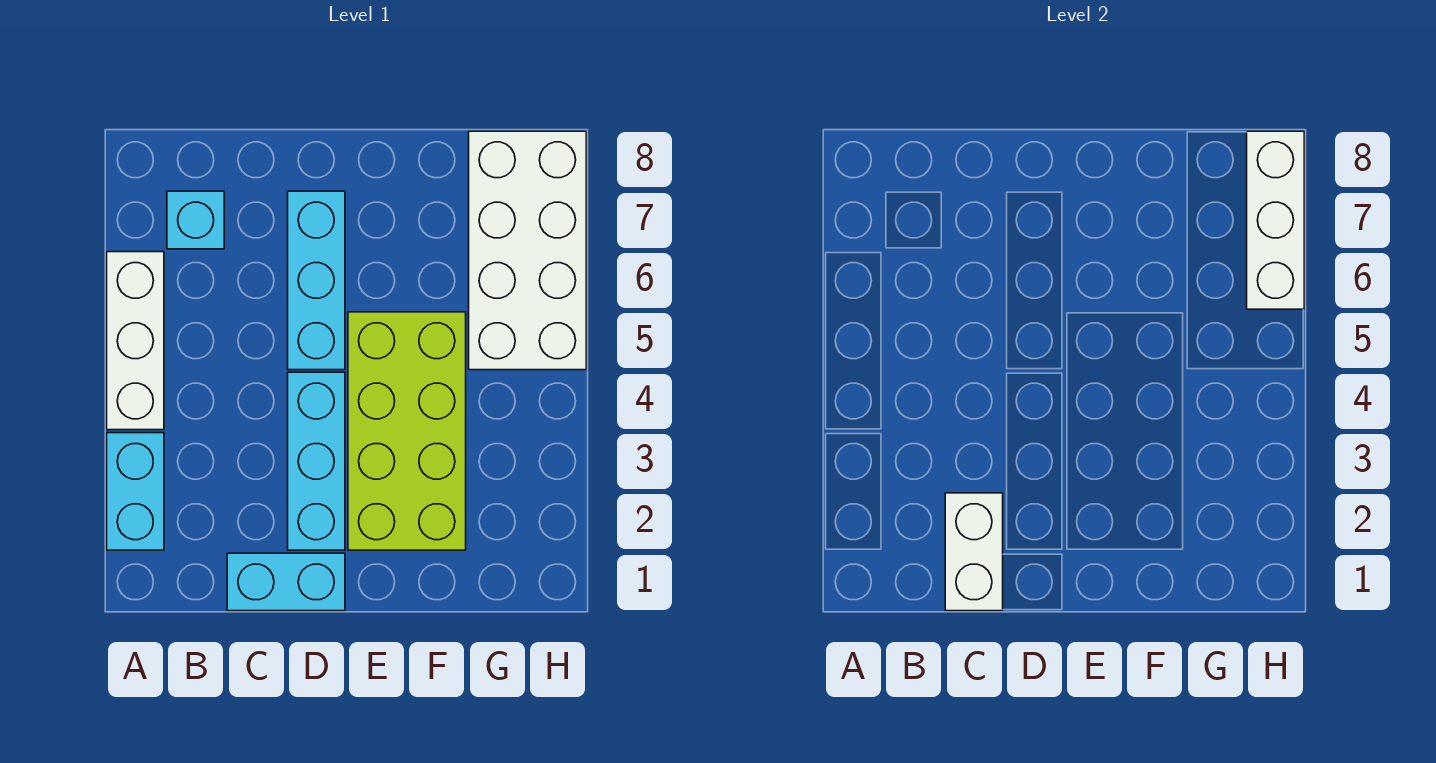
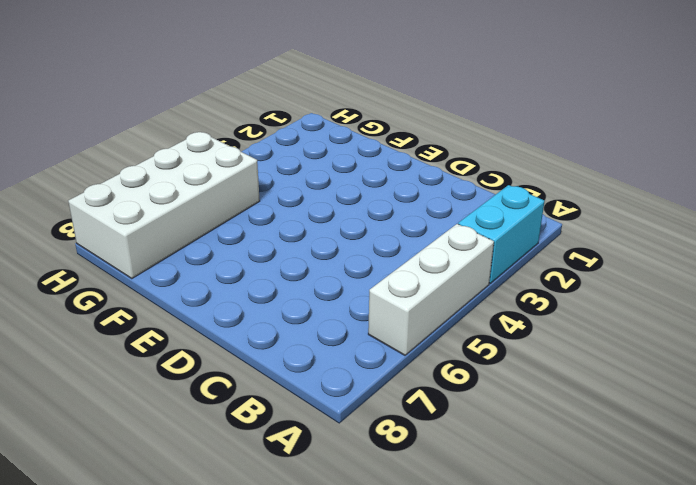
none -> cyan brick B7 level 1
none -> cyan brick C1:D1 level 1

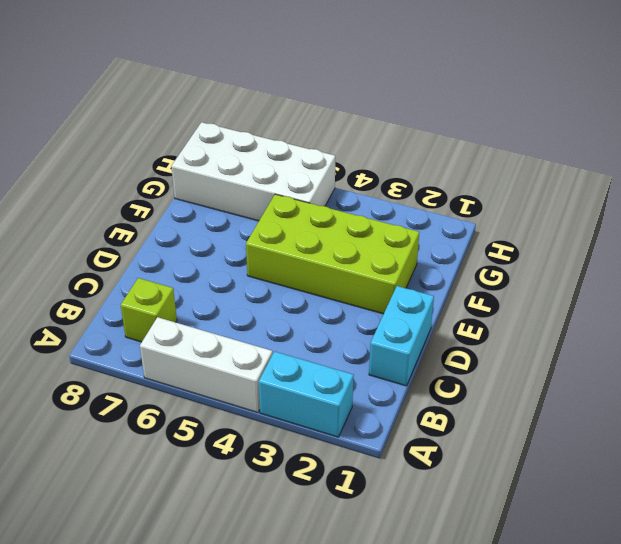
lime brick B7 level 1 -> cyan brick B7 level 1
none -> cyan brick D2:D4 level 1
none -> cyan brick D5:D7 level 1

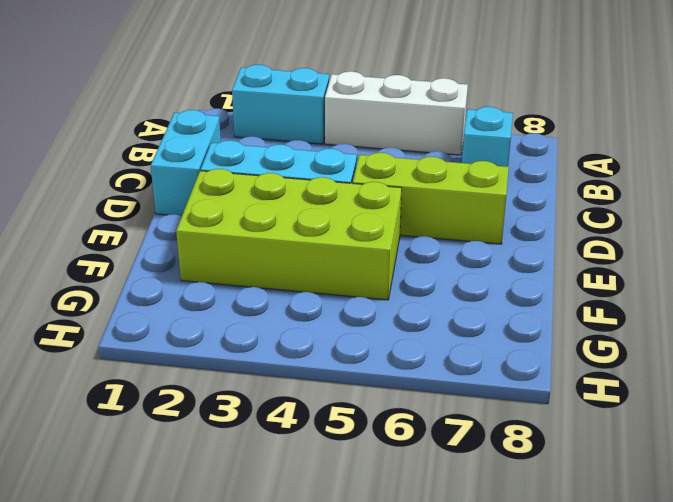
lime brick D5:D7 level 1 -> cyan brick D5:D7 level 1
none -> white brick G5:H8 level 1
none -> white brick C1:C2 level 2

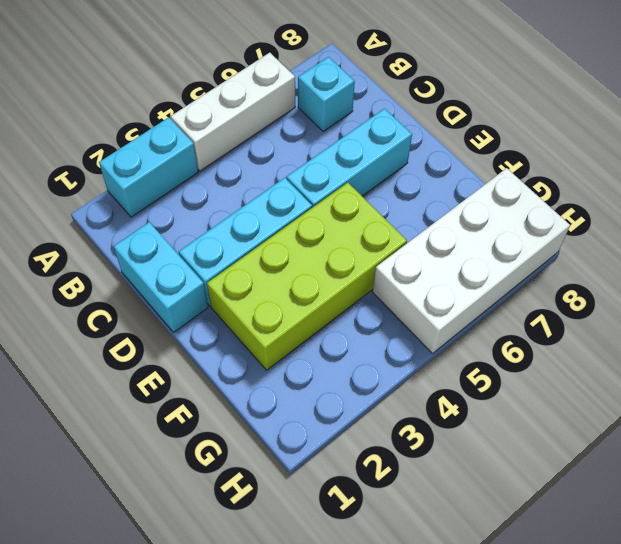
none -> white brick C1:C2 level 2
none -> white brick H6:H8 level 2

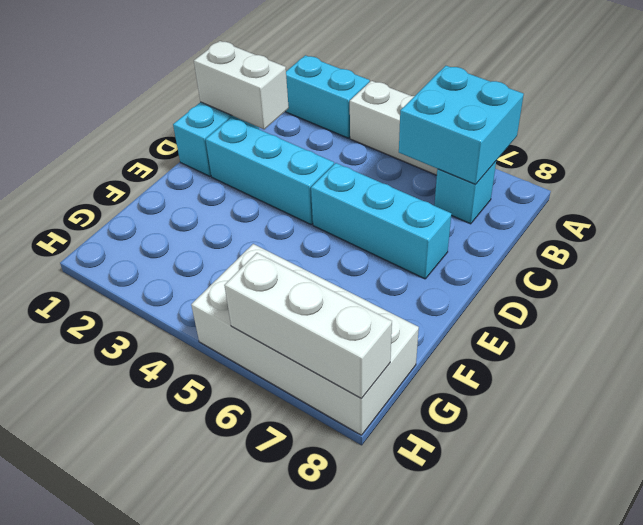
cyan brick A6:B7 level 2 -> none
none -> lime brick E2:F5 level 1

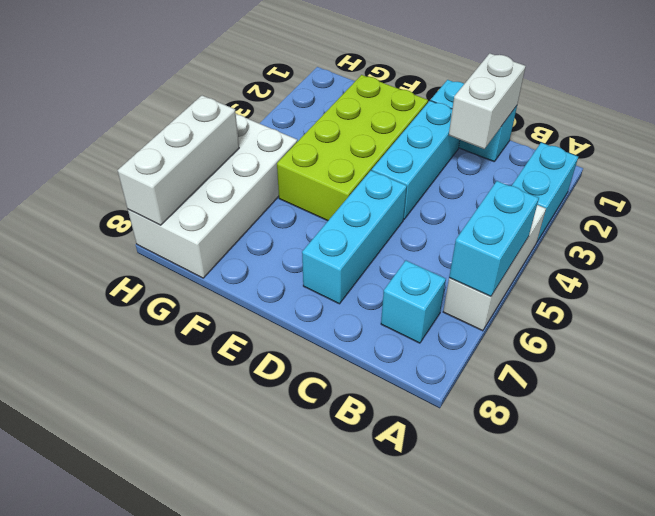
cyan brick A5:A6 level 2 -> none

